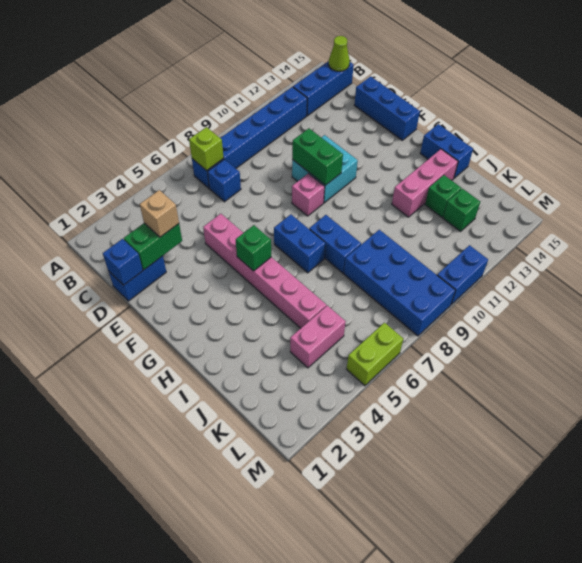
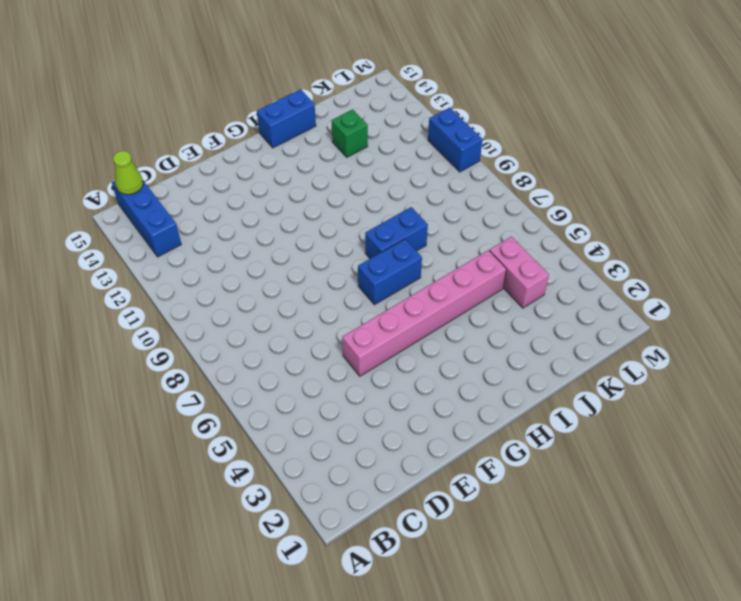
none -> blue brick B7:B12 level 1
none -> blue brick C7 level 1
none -> blue brick D1:D2 level 1

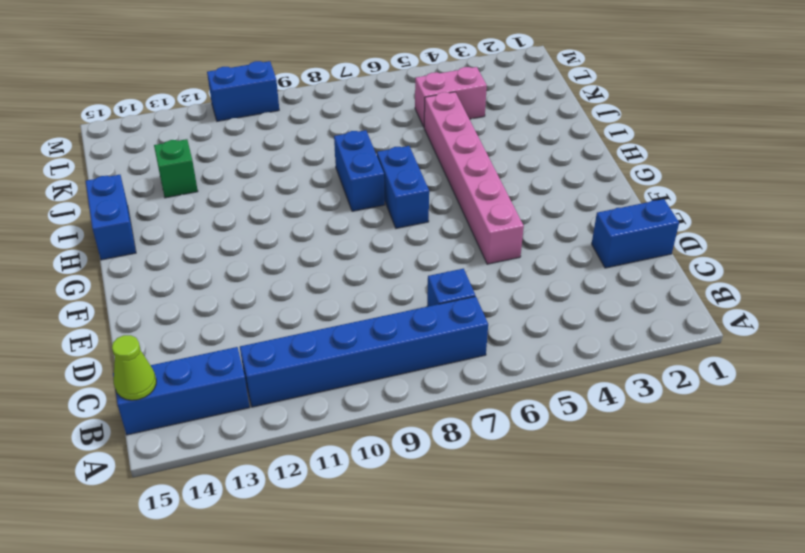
none -> blue brick D15:F15 level 1
none -> cyan brick E10:F11 level 1
none -> pink brick F9 level 1

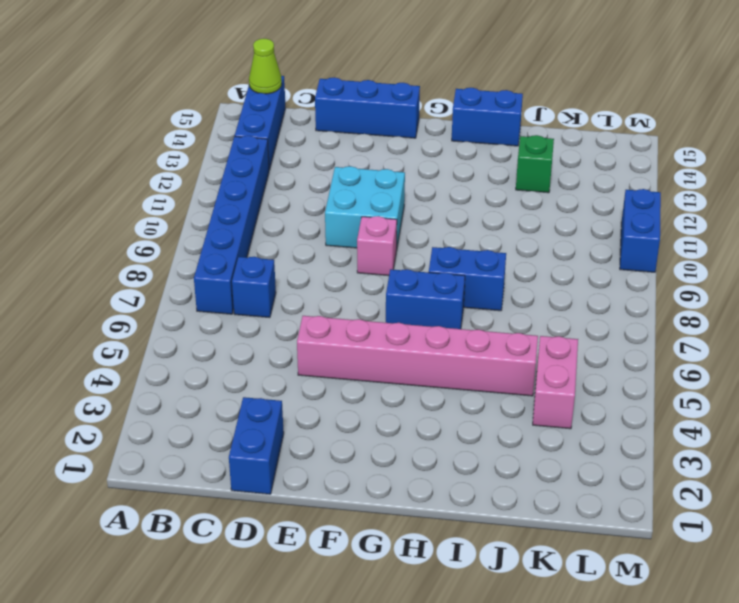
none -> pink brick I12:I14 level 1
none -> blue brick J8:M9 level 1
none -> green brick K13 level 1

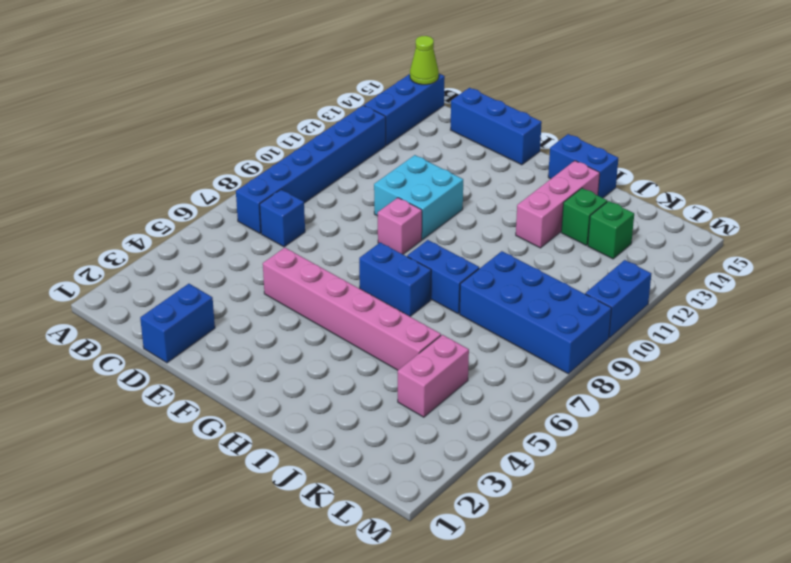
none -> lime brick M5:M6 level 1
none -> lime brick B7 level 2
none -> blue brick D1 level 2

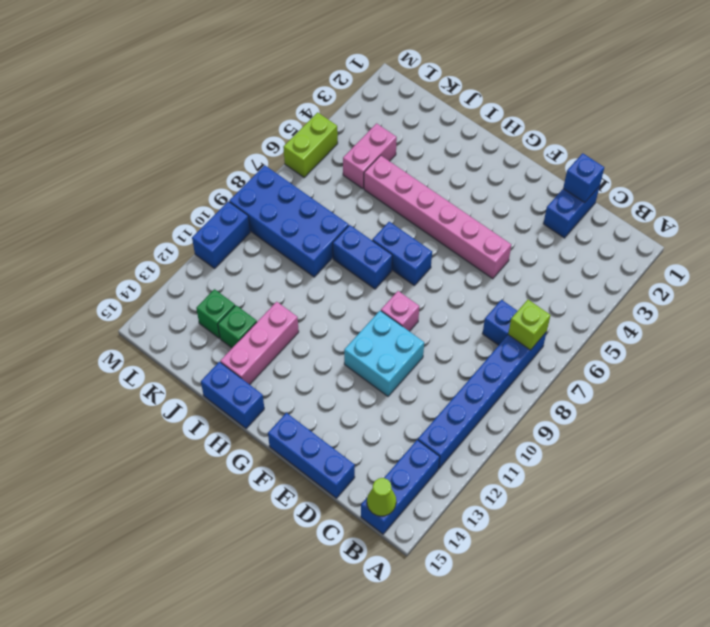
none -> green brick D2:D3 level 2
none -> green brick E10:F10 level 2
none -> green brick G5 level 2

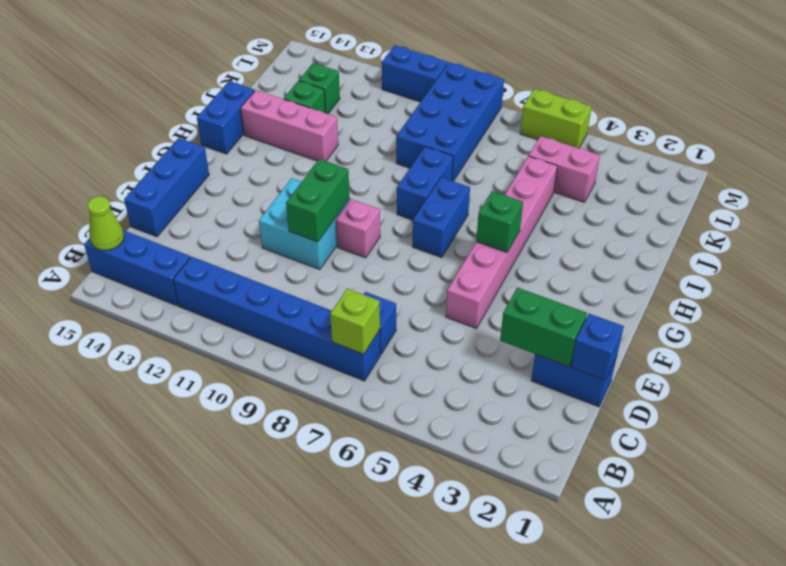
none -> tan brick D3 level 3

